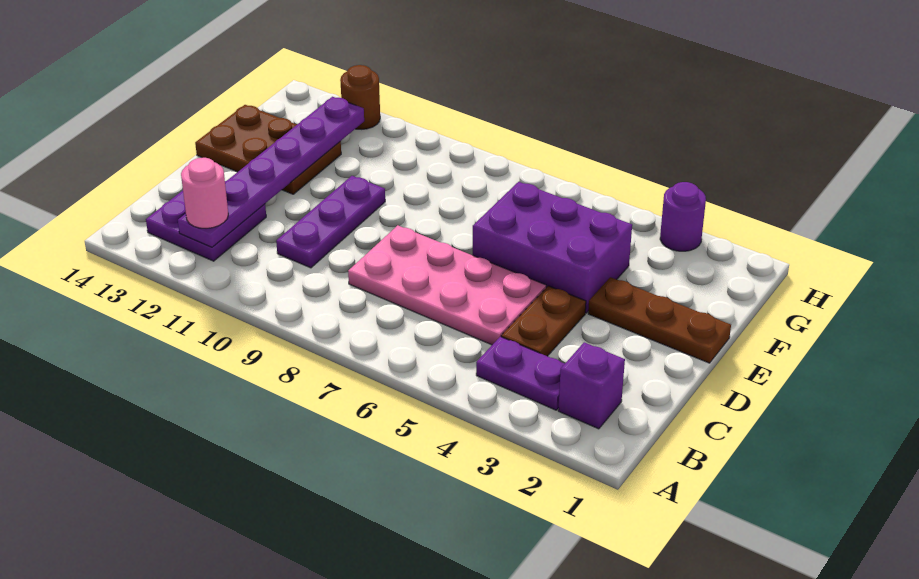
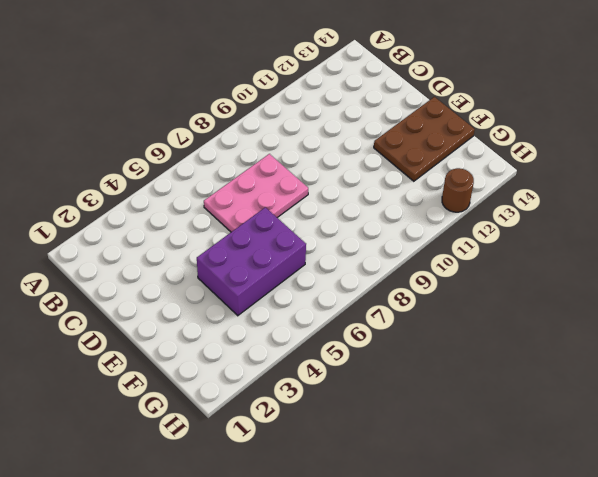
pink plate C6:D8 level 1 -> pink plate C5:D8 level 1
none -> purple brick B2 level 1
none -> purple plate B3:B4 level 1
none -> purple plate B12:C13 level 1

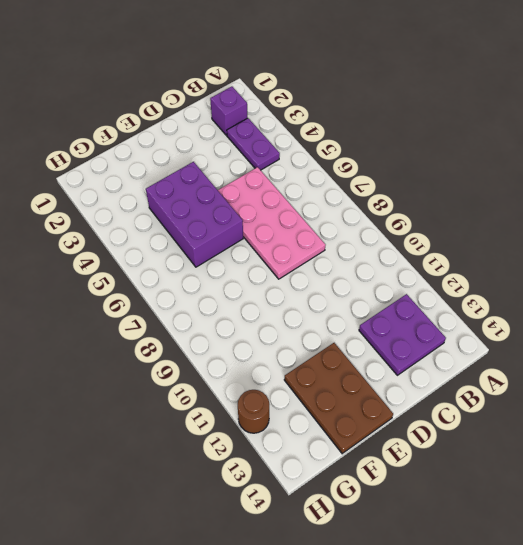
none -> brown plate C4:D4 level 1
none -> purple plate C10:E10 level 1
none -> brown plate E1:E3 level 1

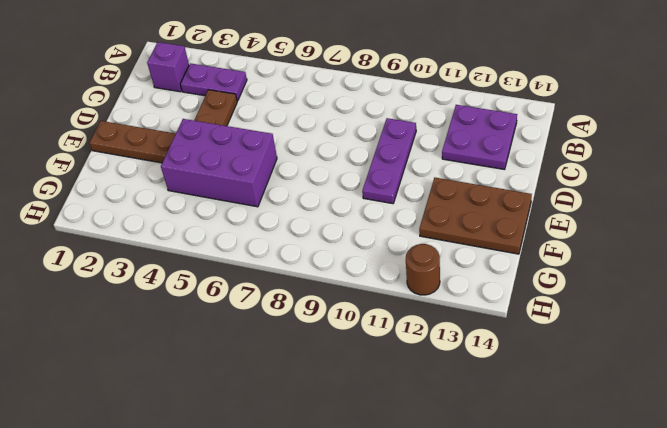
none -> pink plate C5:D8 level 1
none -> purple round brick H3 level 1
none -> purple plate B12:G12 level 2

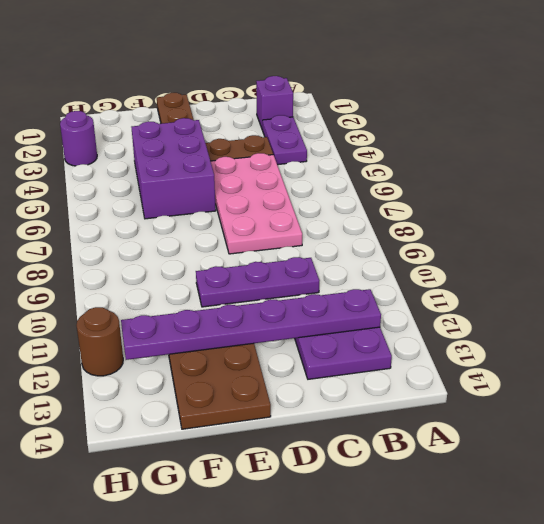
none -> pink round brick B12 level 3

